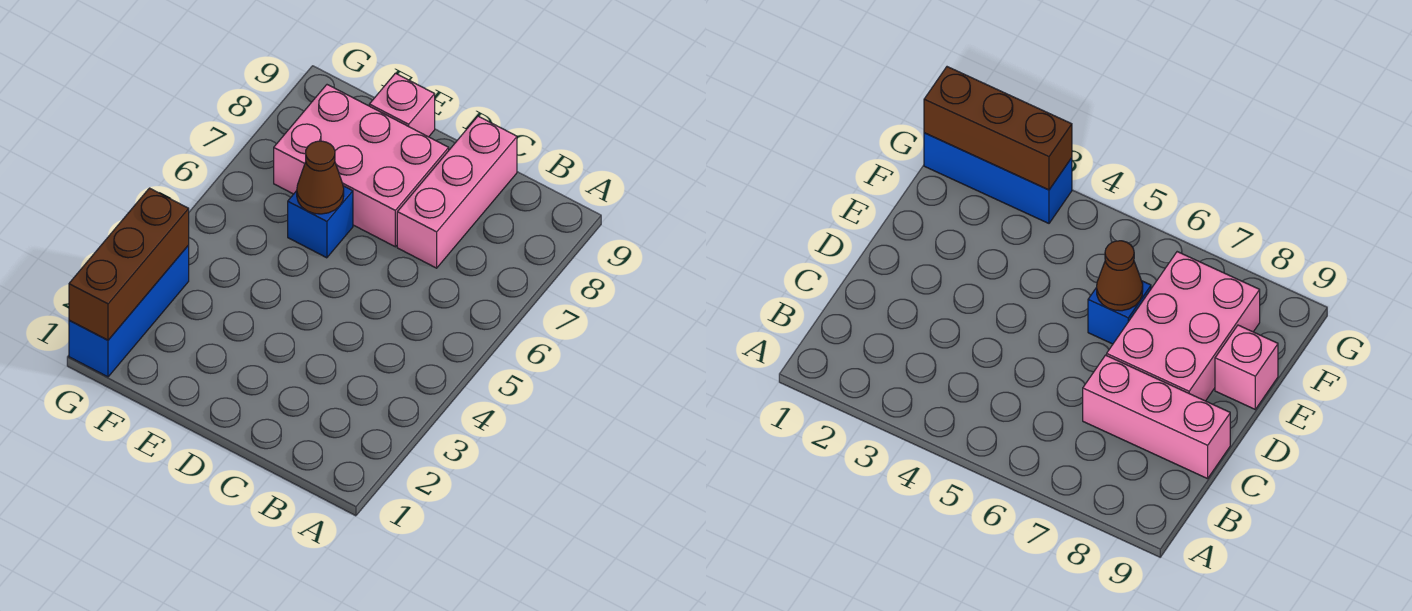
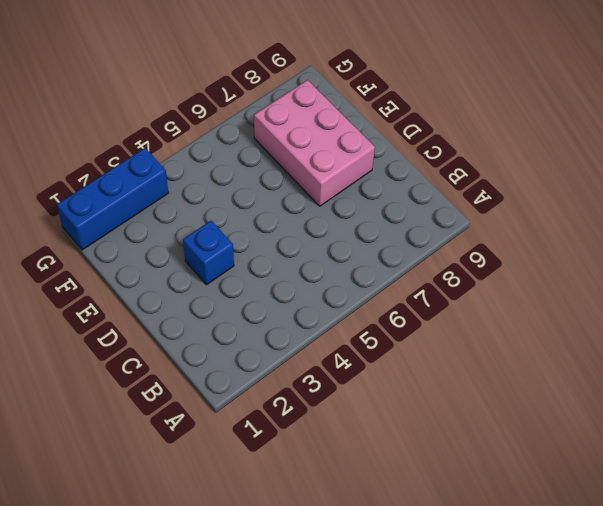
blue brick D3 level 1 -> blue brick E6 level 1
none -> pink brick C7:C9 level 1
none -> pink brick E9 level 1

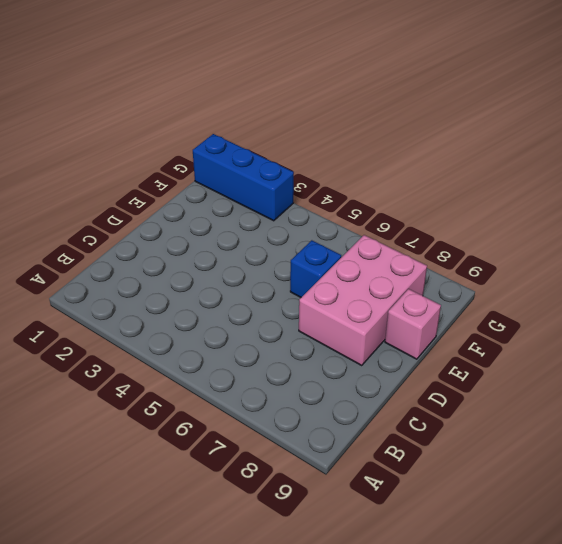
none -> pink brick C7:C9 level 1
none -> brown cone E6 level 2

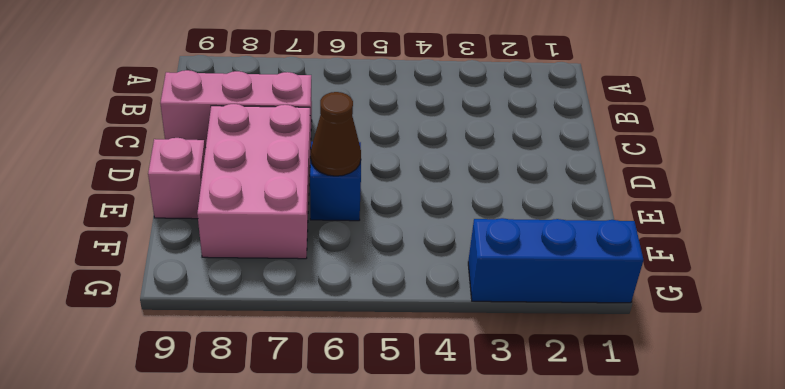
none -> brown brick G1:G3 level 2

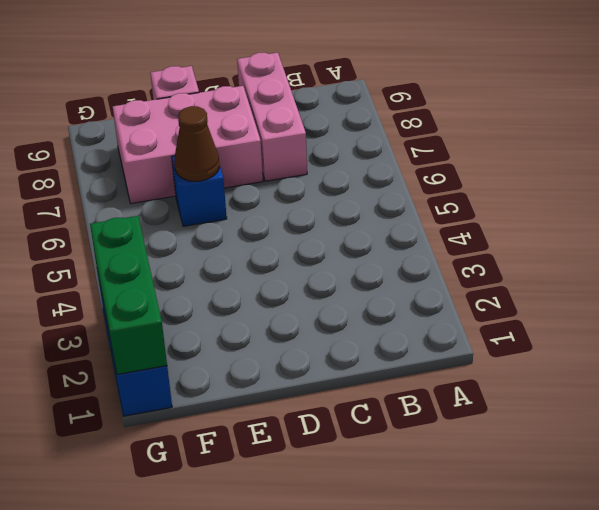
green brick G1:G3 level 2 -> brown brick G1:G3 level 2

